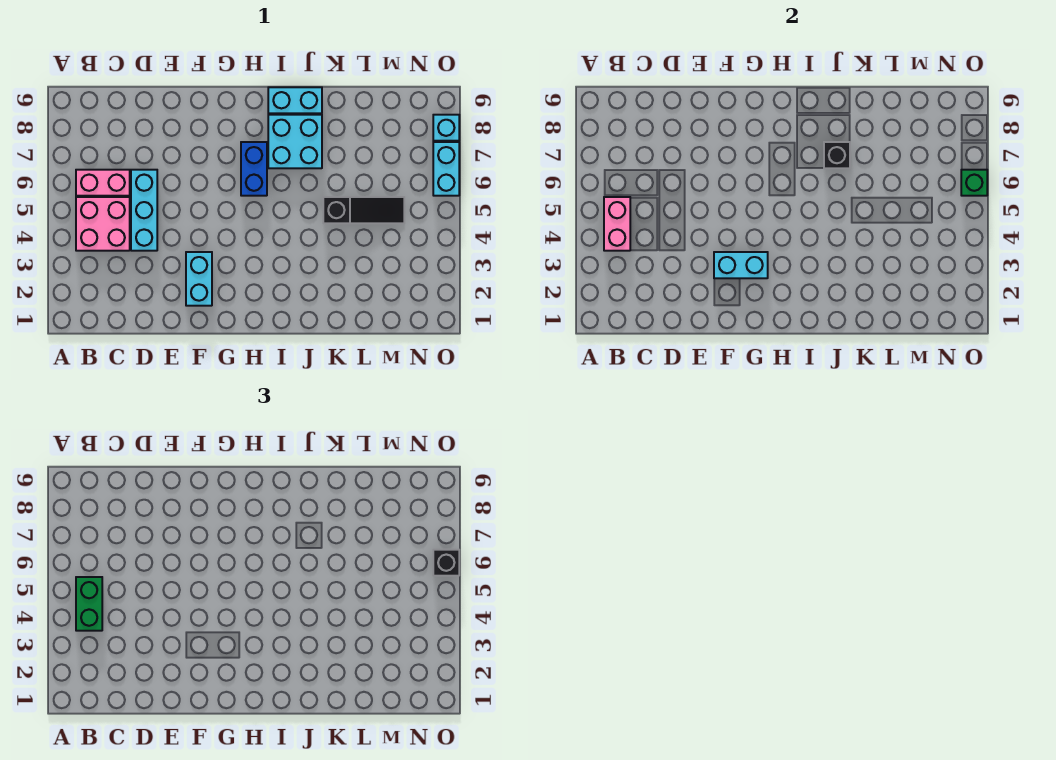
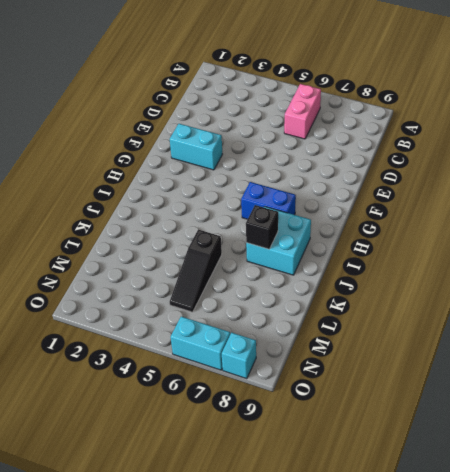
none -> pink brick B4:C5 level 1
none -> cyan brick D4:D6 level 1
none -> cyan brick I9:J9 level 1

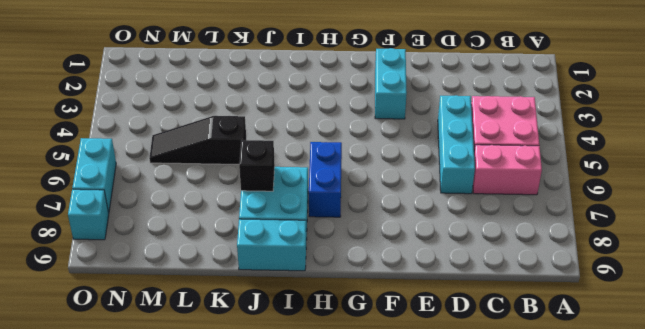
none -> pink brick B4:B5 level 2
none -> cyan brick F3:G3 level 2
none -> green brick O6 level 2

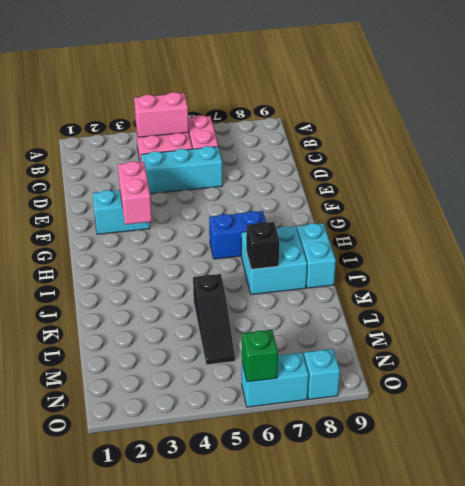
pink brick F3:G3 level 2 -> cyan brick F3:G3 level 2
none -> green brick B4:B5 level 3
none -> black brick O6 level 3

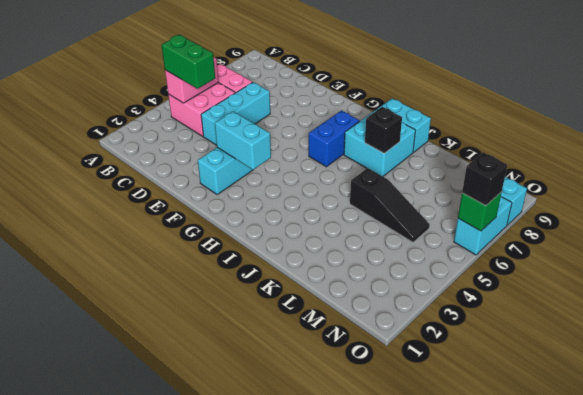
green brick B4:C4 level 3 -> green brick B4:B5 level 3

